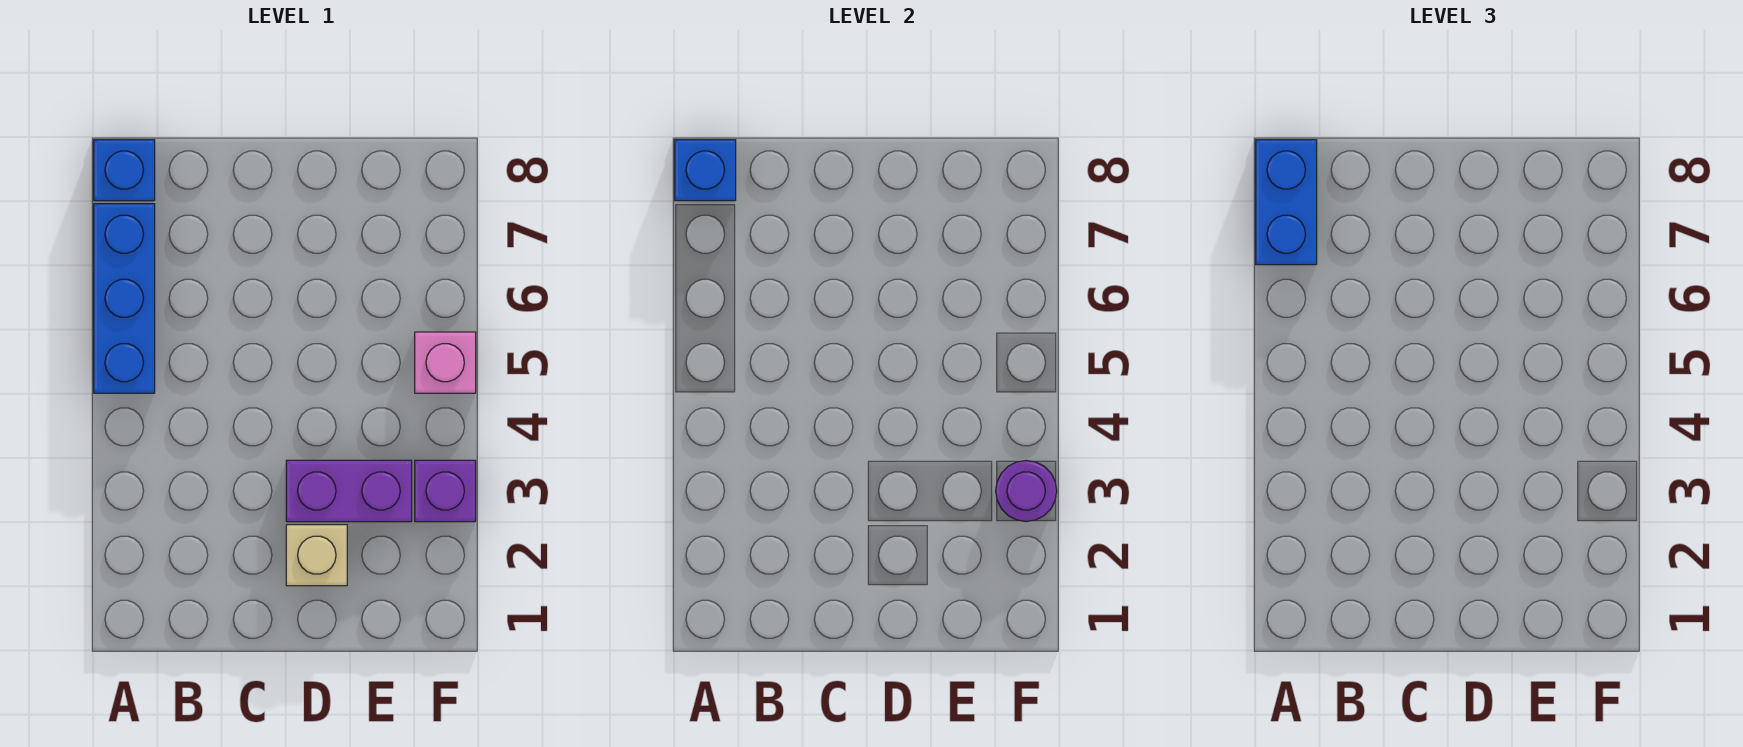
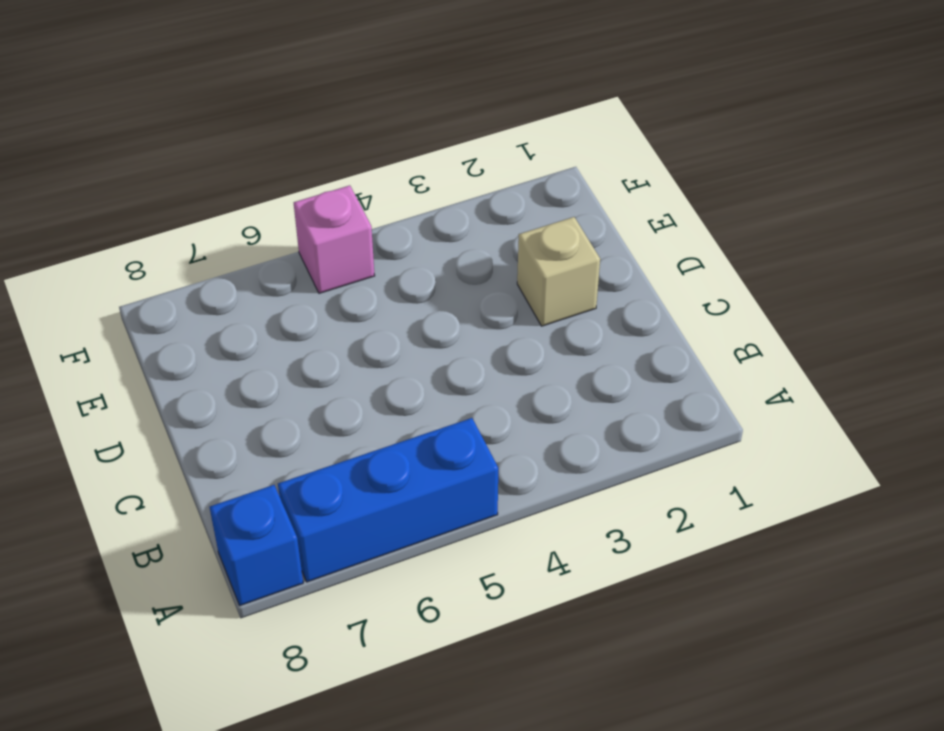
none -> purple brick D3:E3 level 1
none -> purple brick F3 level 1

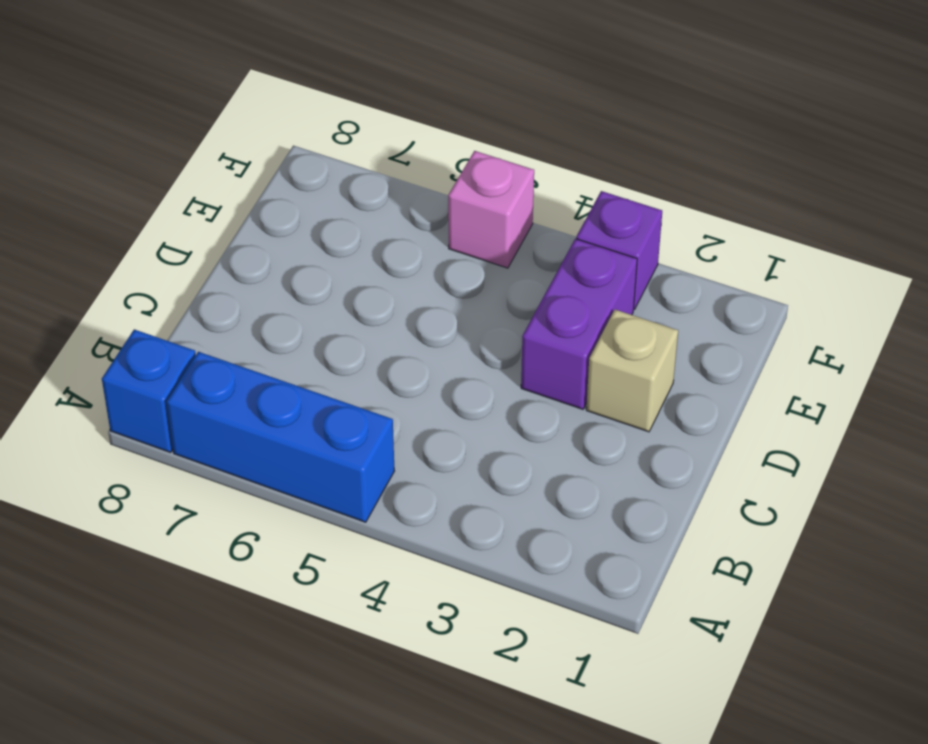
none -> blue brick A8 level 2
none -> purple round brick F3 level 2

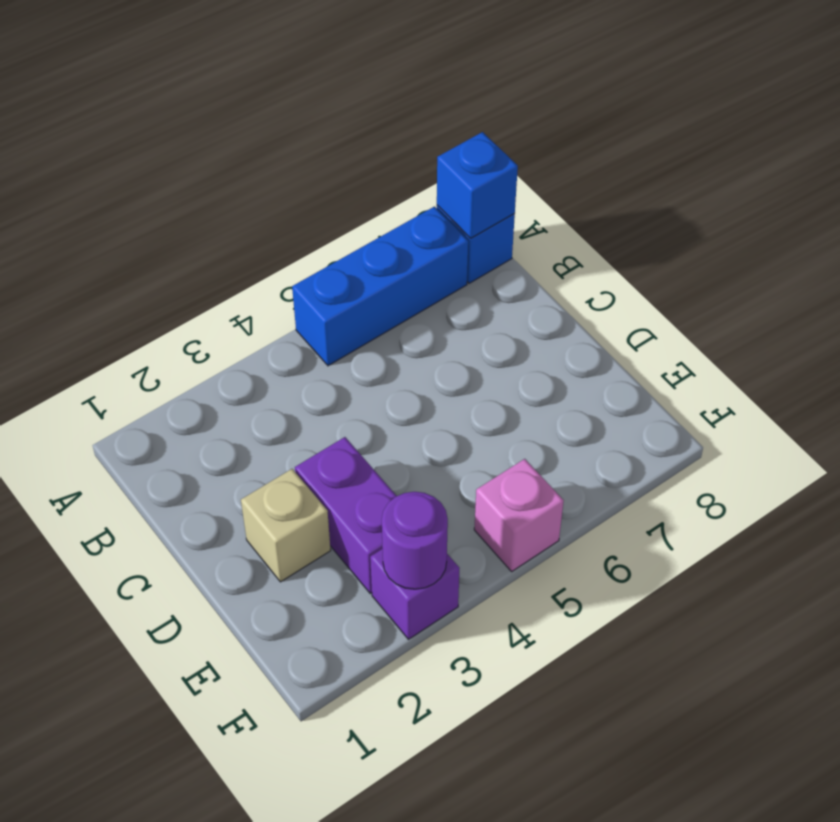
none -> blue brick A7:A8 level 3

